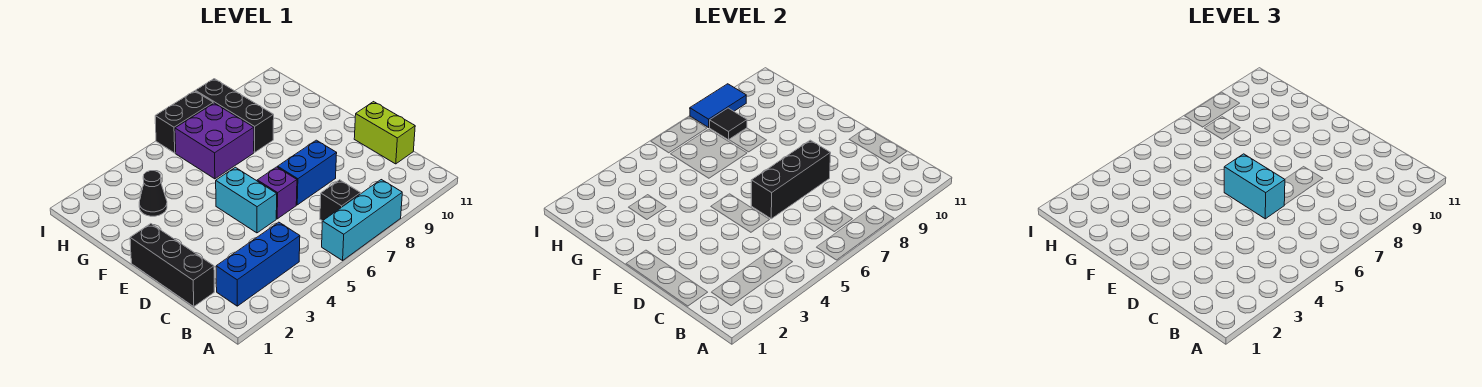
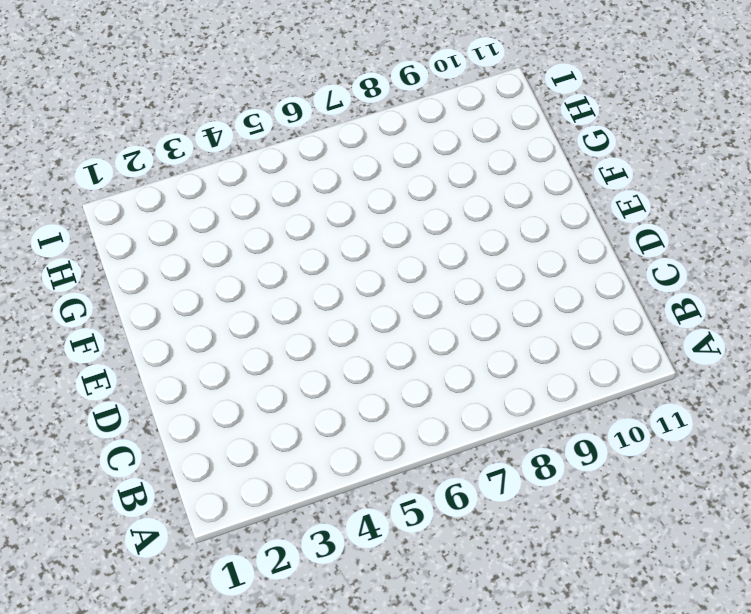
none -> cyan brick A6:A8 level 1
none -> blue brick B2:B4 level 1
none -> black brick B7 level 1

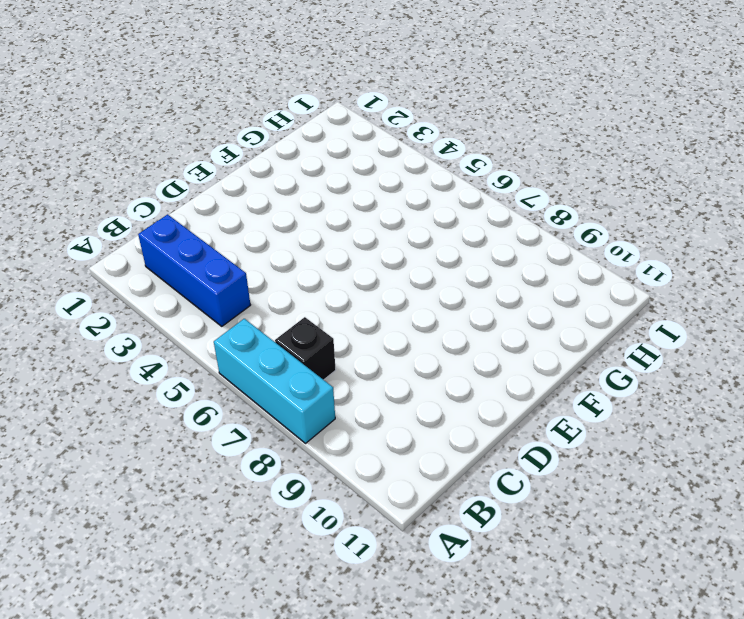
none -> black brick C1:E1 level 1
none -> lime brick C11:D11 level 1
none -> cyan brick D5:E5 level 1

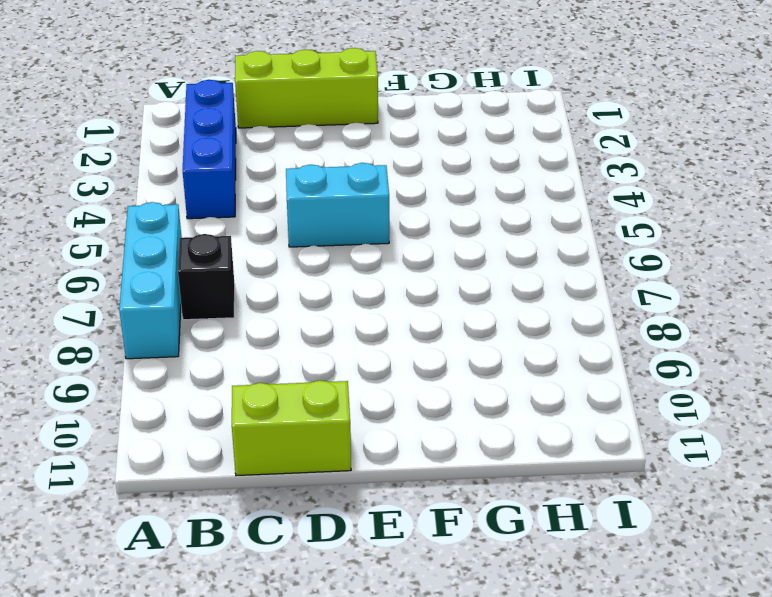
lime brick C1:E1 level 1 -> black brick C1:E1 level 1
none -> purple brick D6 level 1
none -> blue brick D7:D8 level 1
none -> black cone G3 level 1

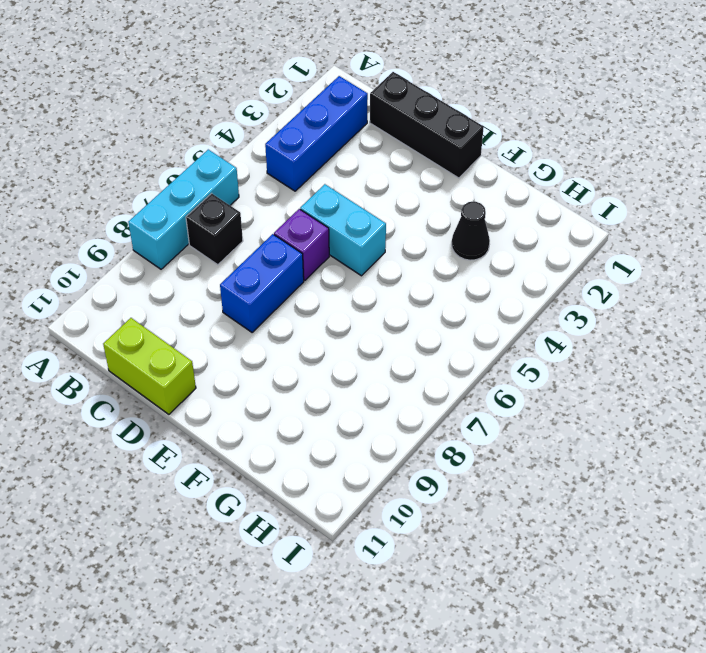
none -> purple brick G6:H7 level 1
none -> black brick G8:I8 level 1
none -> black brick I6:I7 level 1

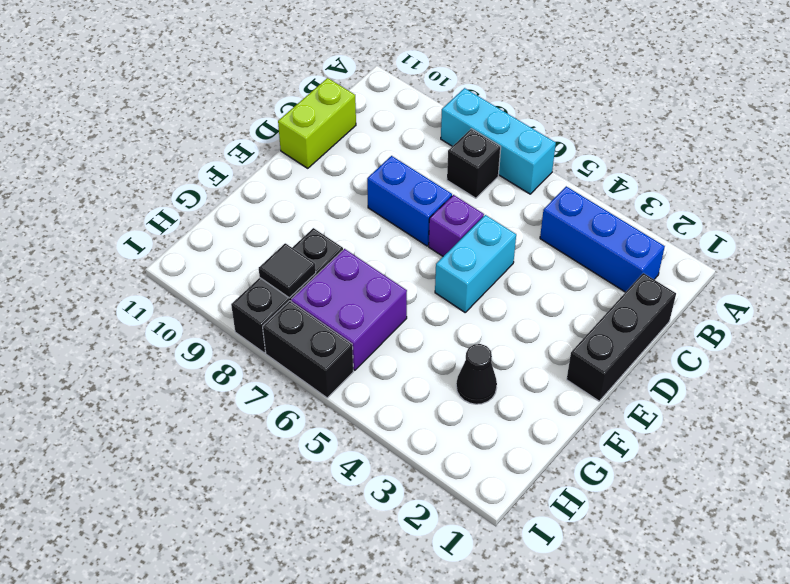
none -> black brick D6:D8 level 2
none -> blue tile I8:I9 level 2
none -> cyan brick D6:E6 level 3

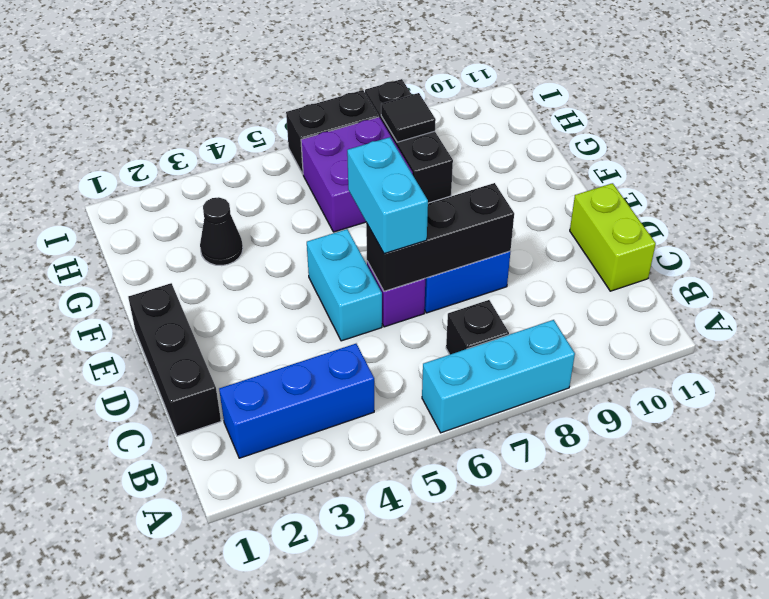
none -> blue tile I8:I9 level 2

